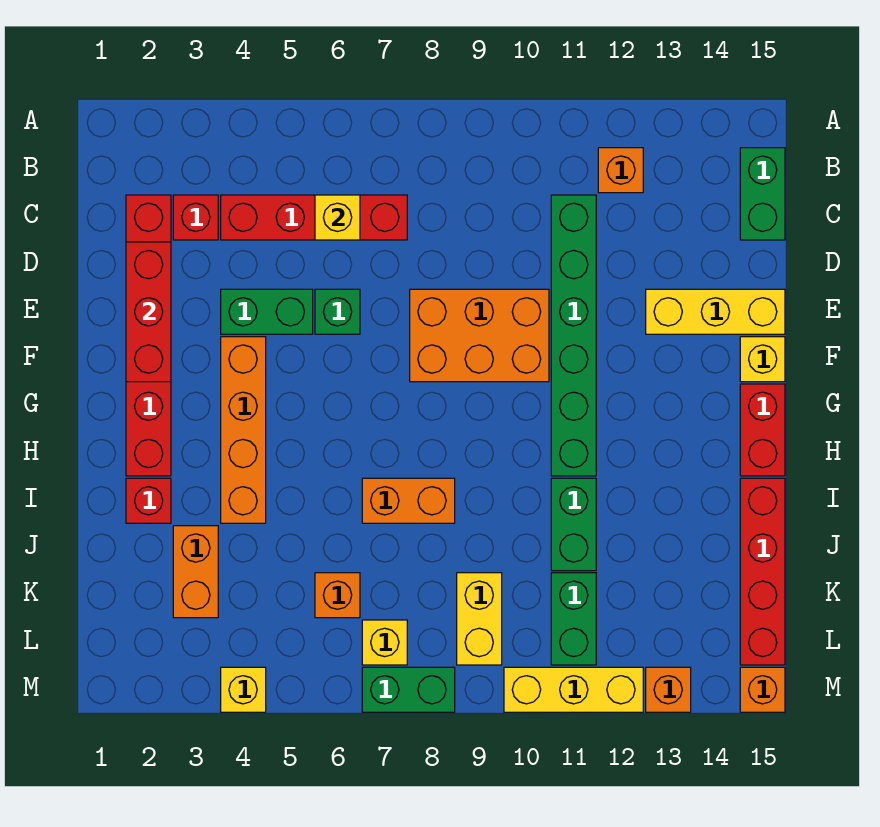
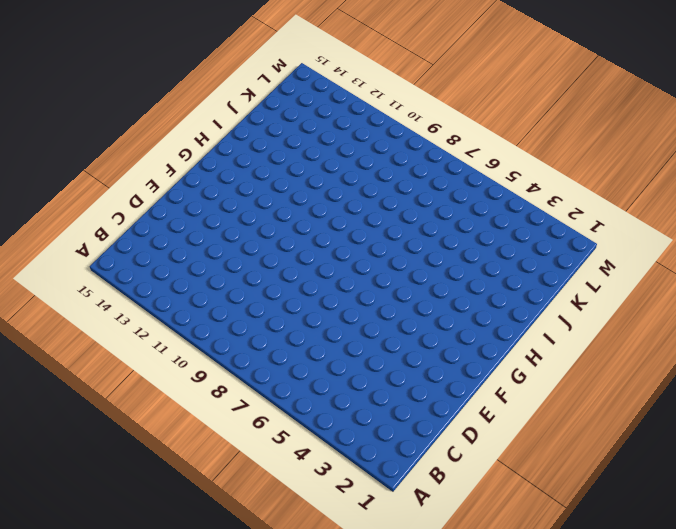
none -> orange brick B12 level 1
none -> green brick B15:C15 level 1
none -> red brick C2:H2 level 1

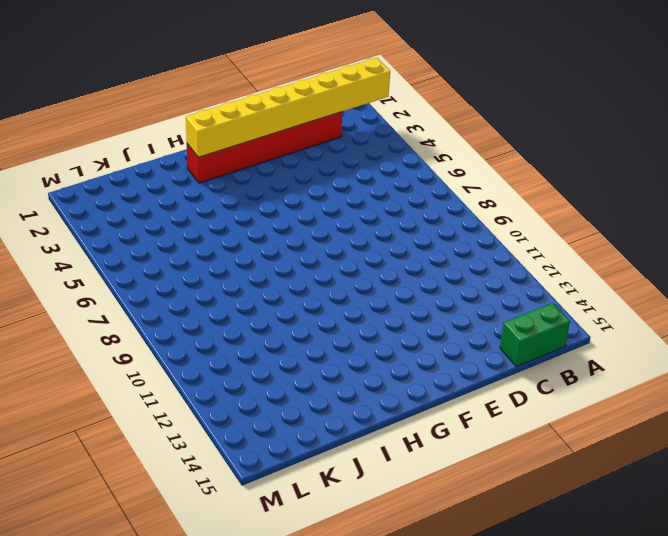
yellow brick A2:H2 level 2 -> red brick D2:F2 level 2
none -> orange brick B12 level 1
none -> red brick C3 level 1
none -> red brick C4:C7 level 1

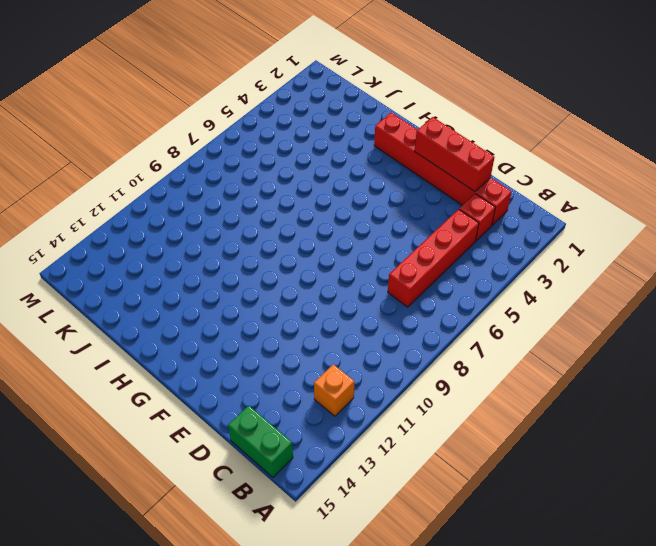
none -> green brick C11:H11 level 1
none -> green brick E4:E5 level 1
none -> green brick E6 level 1

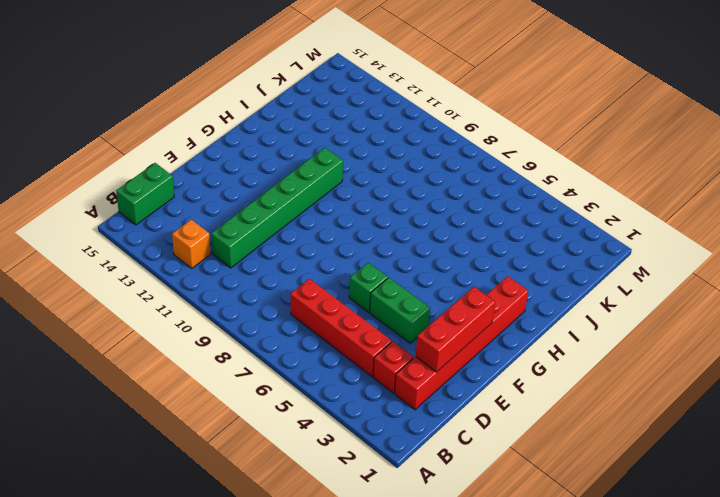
none -> orange brick E8:F10 level 1
none -> yellow brick E13:E15 level 1
none -> orange brick F4:I4 level 1

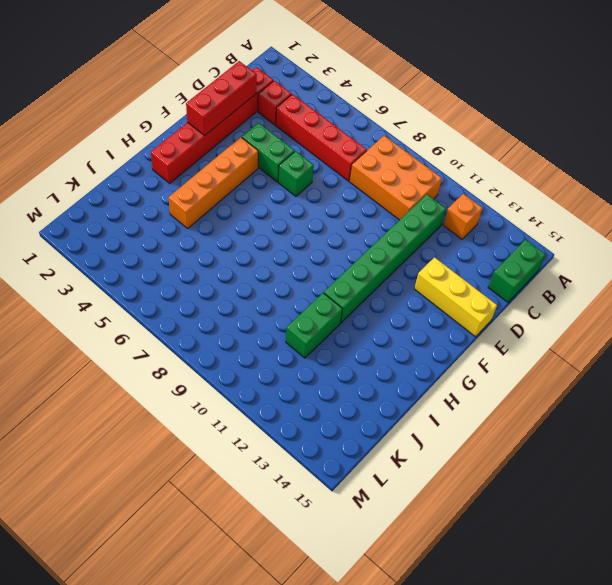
orange brick B8:C10 level 1 -> orange brick E8:F10 level 1
none -> yellow brick F15 level 1
none -> red brick G15:H15 level 1
none -> red brick I2 level 1

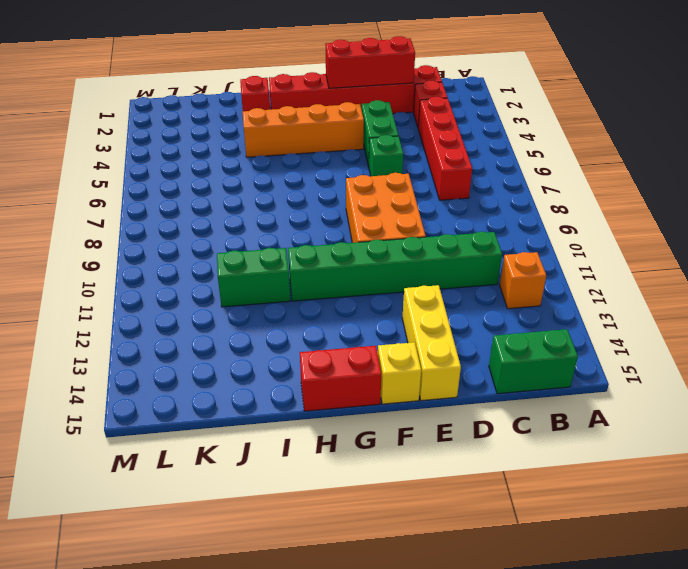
none -> orange brick I7:I8 level 1
none -> red brick I15:L15 level 1
none -> orange brick J3:K3 level 1

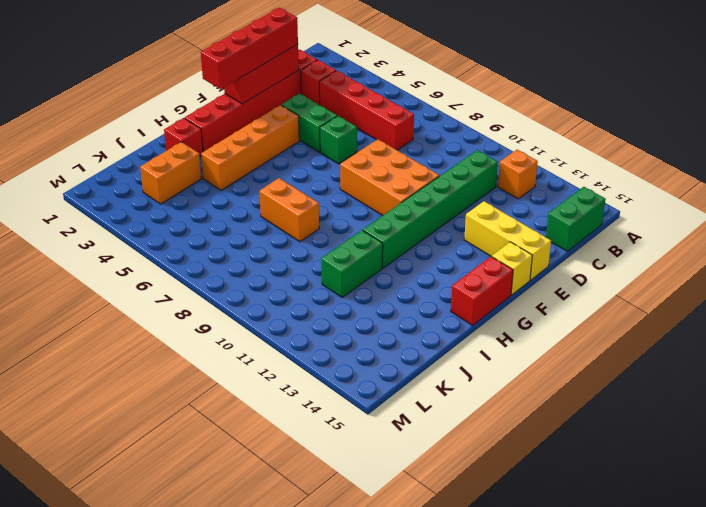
red brick D2:G2 level 3 -> red brick I15:L15 level 1
none -> orange brick K6 level 1
none -> yellow brick K9:L9 level 1
none -> green brick K11:L11 level 1

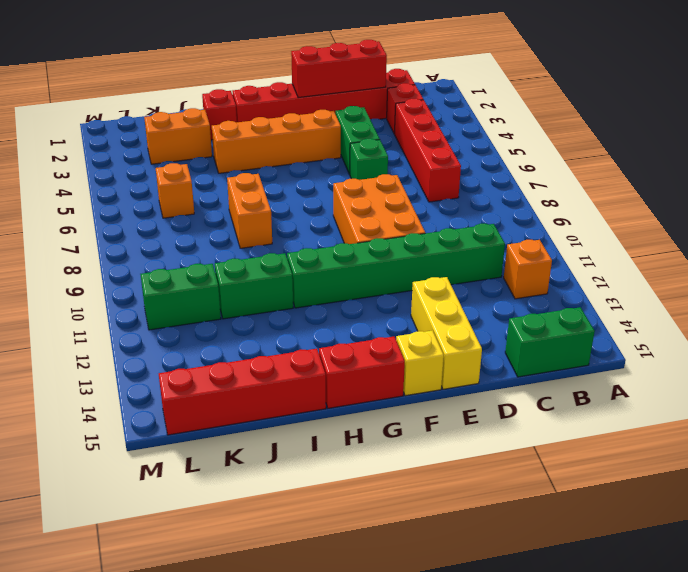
none -> yellow brick K9:L9 level 1
none -> yellow brick L7 level 1
none -> yellow brick M4 level 1

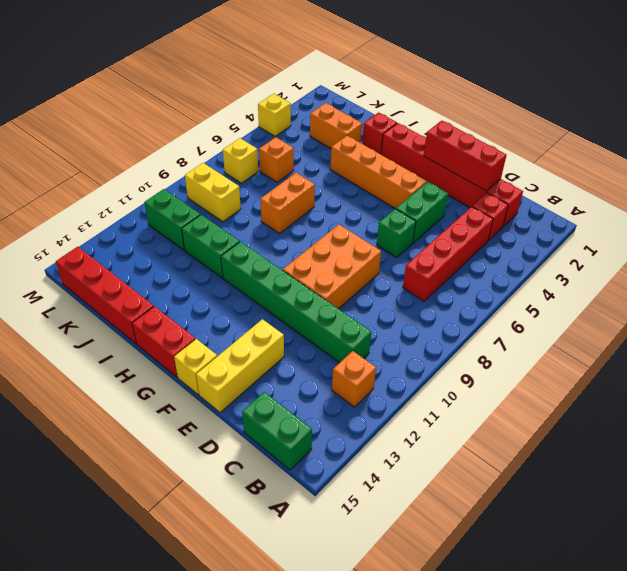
none -> green brick M7:M8 level 1
none -> yellow brick M10:M12 level 1
none -> orange brick M13 level 1

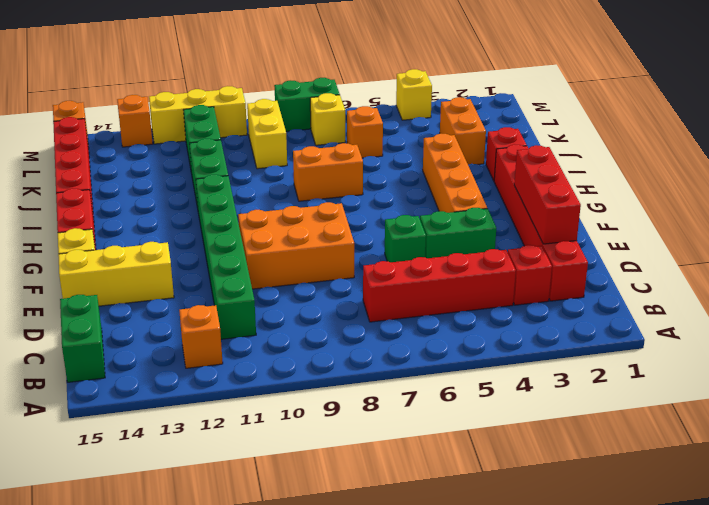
none -> yellow brick C6 level 2

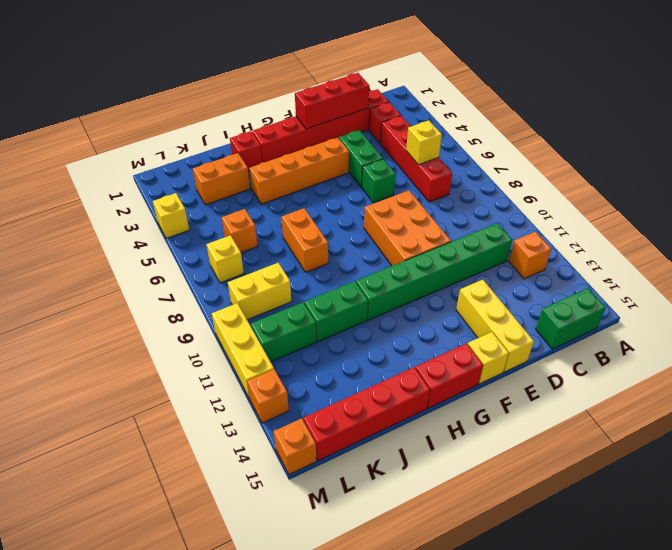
none -> green brick M7:M8 level 1

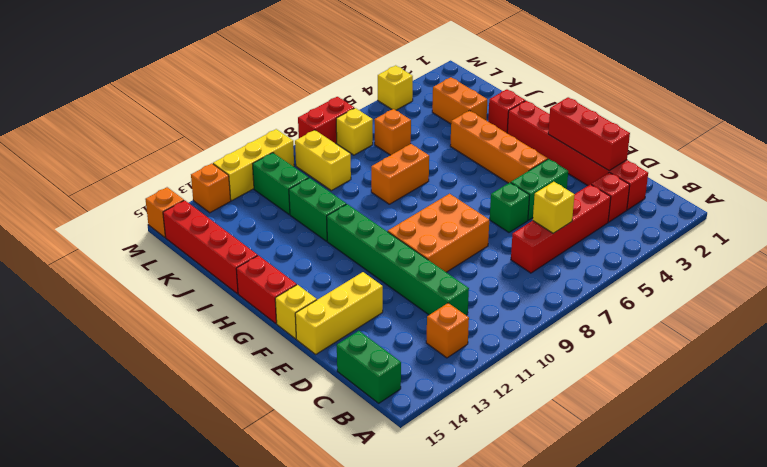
red brick M7:M8 level 1 -> green brick M7:M8 level 1

